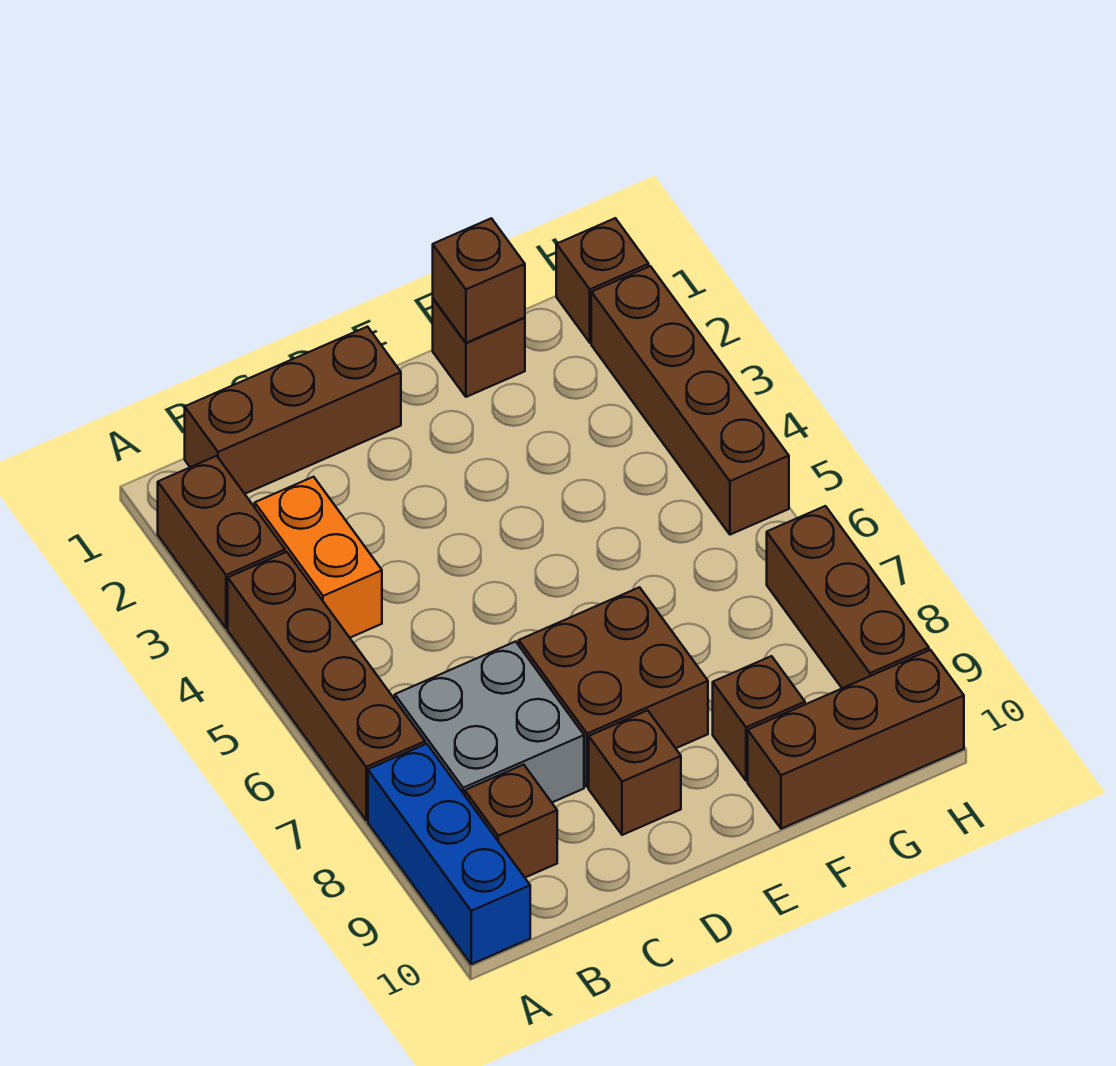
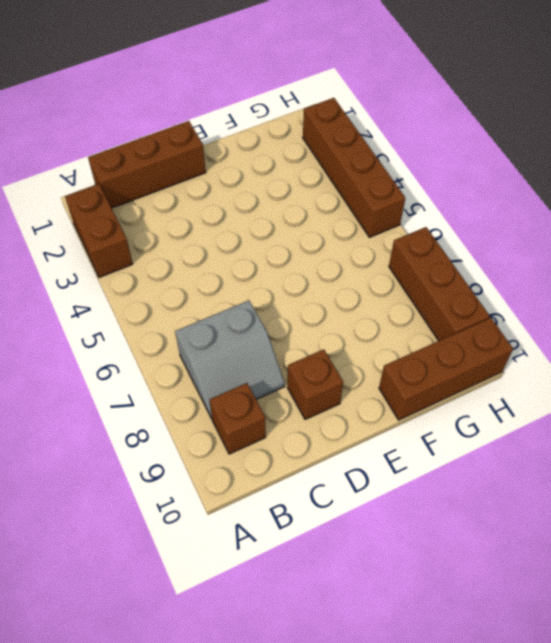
grey slope B7:C8 level 1 top 7 -> grey brick B7:C8 level 1
none -> brown brick A4:A7 level 1
none -> blue brick A8:A10 level 1
none -> orange brick B3:B4 level 1

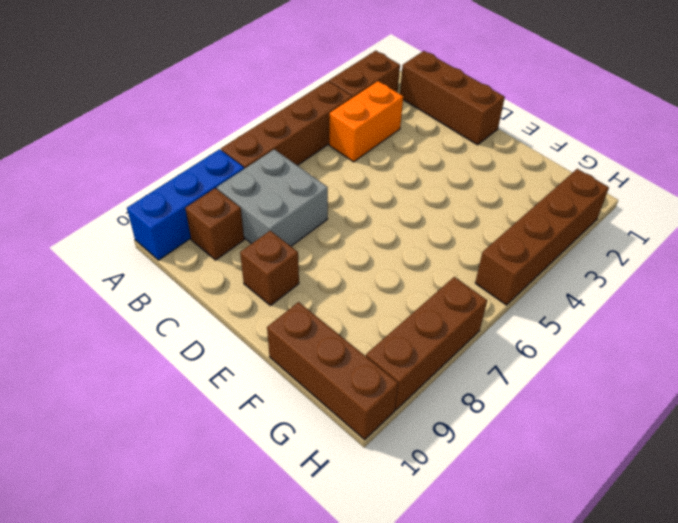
none -> brown brick D7:E8 level 1
none -> brown brick F1 level 1
none -> brown brick F9 level 1

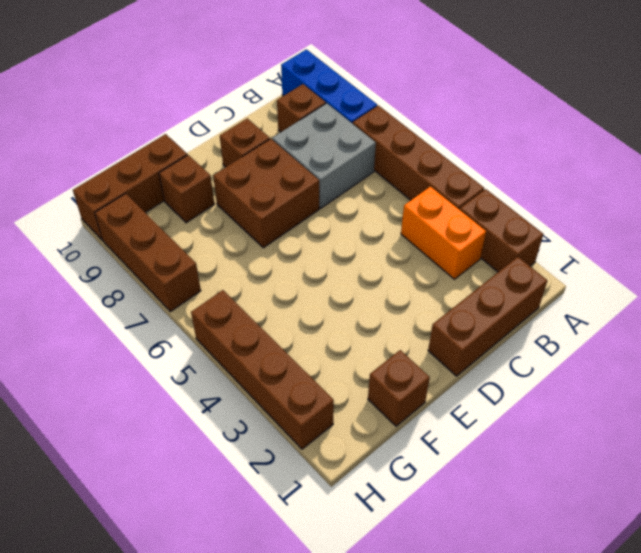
none -> brown brick H1 level 1
none -> brown brick F1 level 2

